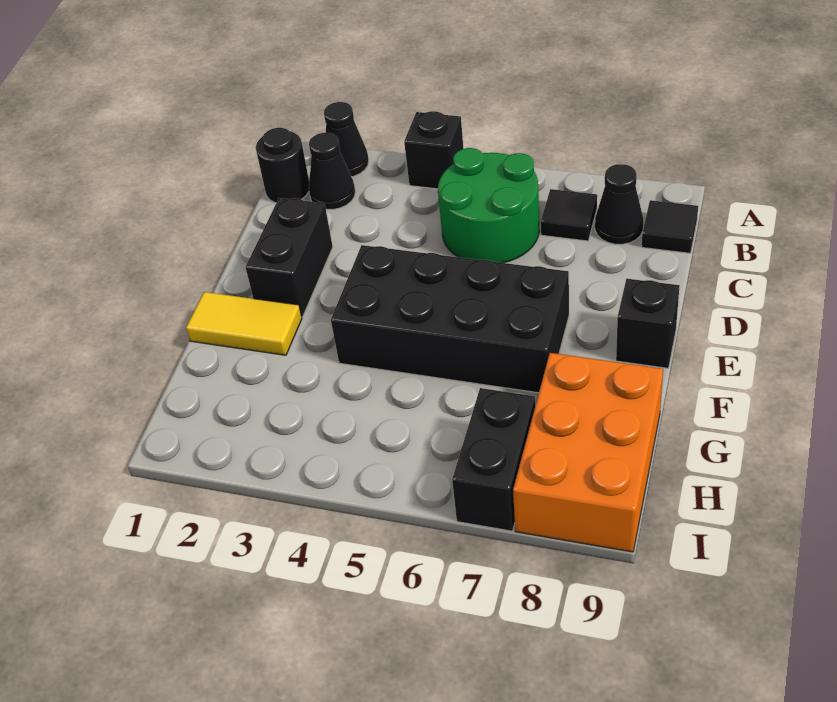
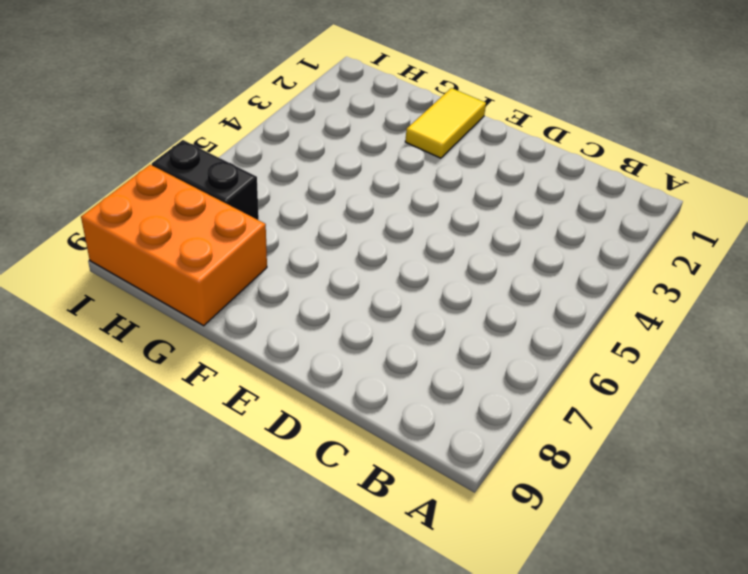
none -> black cone A2 level 1
none -> black brick A4 level 1
none -> black round brick B1 level 1

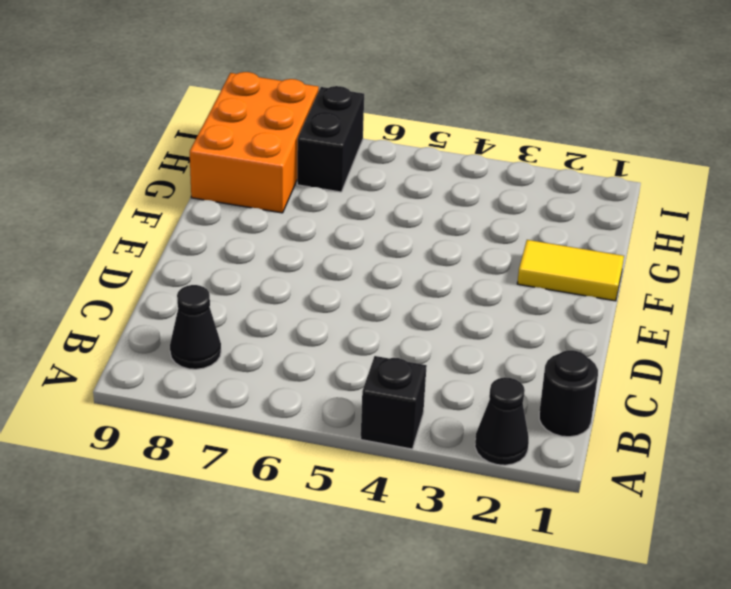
none -> black cone B2 level 1
none -> green round brick B5:C6 level 1
none -> black tile B7 level 1

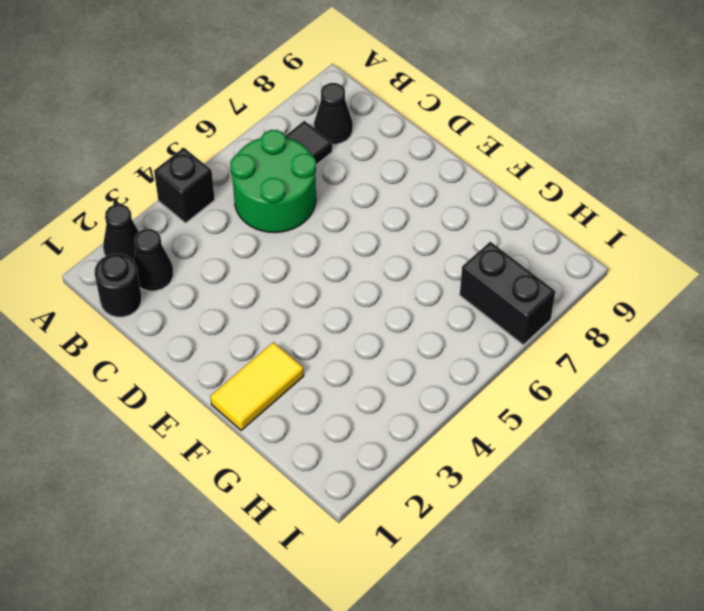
none -> black tile B9 level 1
none -> black brick D2:E2 level 1
none -> black brick E4:F7 level 1

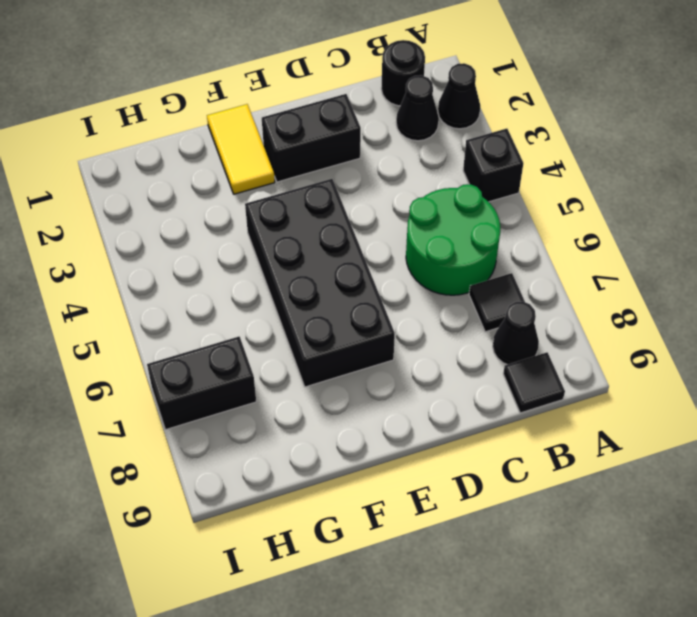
none -> black brick E9 level 1
none -> orange brick G8:I9 level 1

